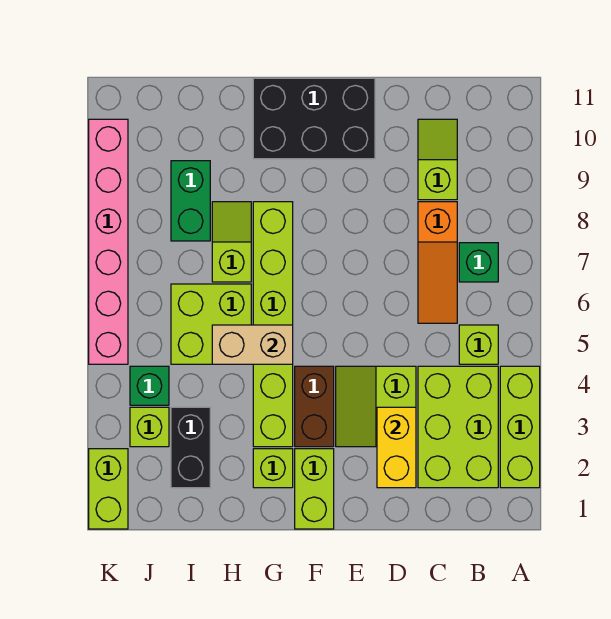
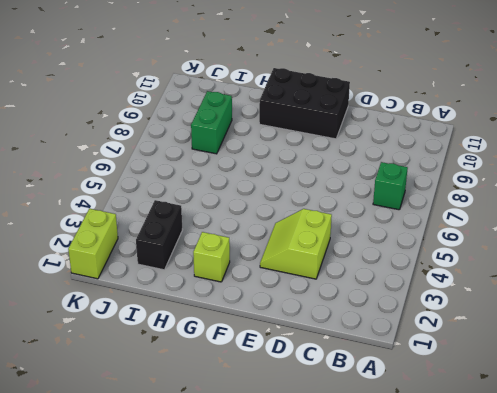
none -> lime brick A2:A4 level 1
none -> lime brick B2:C4 level 1
none -> lime brick B5 level 1

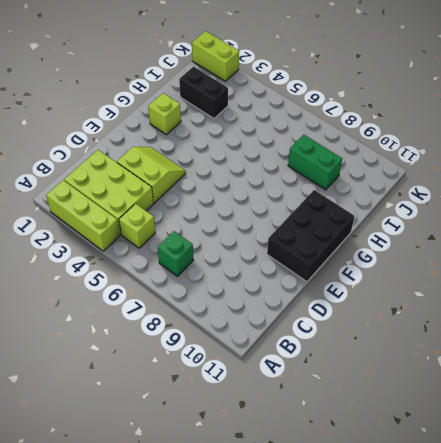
none -> orange slope C6:C8 level 1 top 8
none -> lime slope C9:C10 level 1 top 9
none -> lime brick F1:F2 level 1

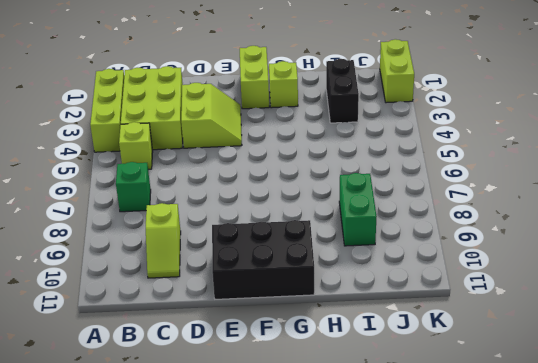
none -> orange slope C6:C8 level 1 top 8
none -> brown brick F3:F4 level 1
none -> lime brick G3:G8 level 1

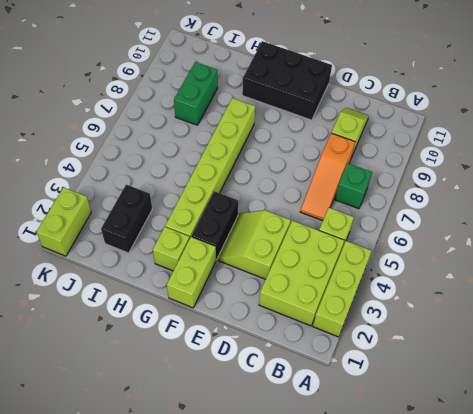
black brick F3:F4 level 1 -> brown brick F3:F4 level 1
none -> lime brick H5:I6 level 1
none -> lime slope H7:H8 level 1 top 7
none -> lime brick J3 level 1

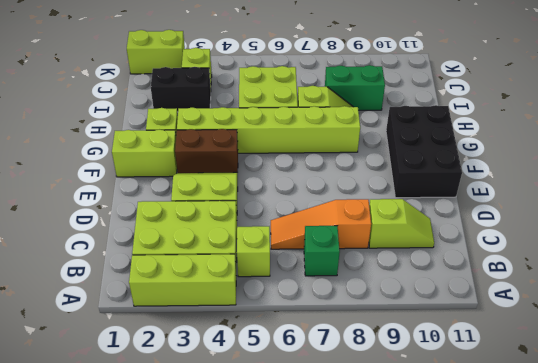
none -> green brick J4 level 1
none -> pink brick K5:K10 level 1
none -> yellow brick D2:D3 level 2

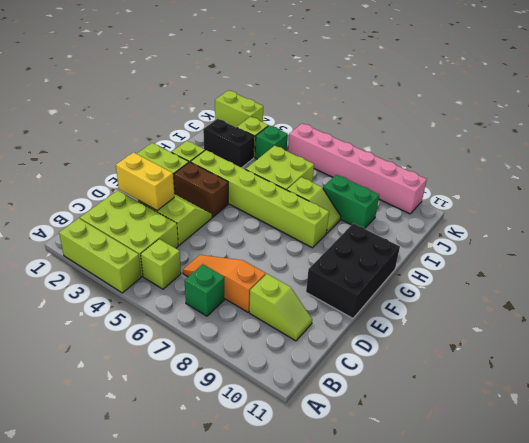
none -> tan brick G5:H5 level 2

